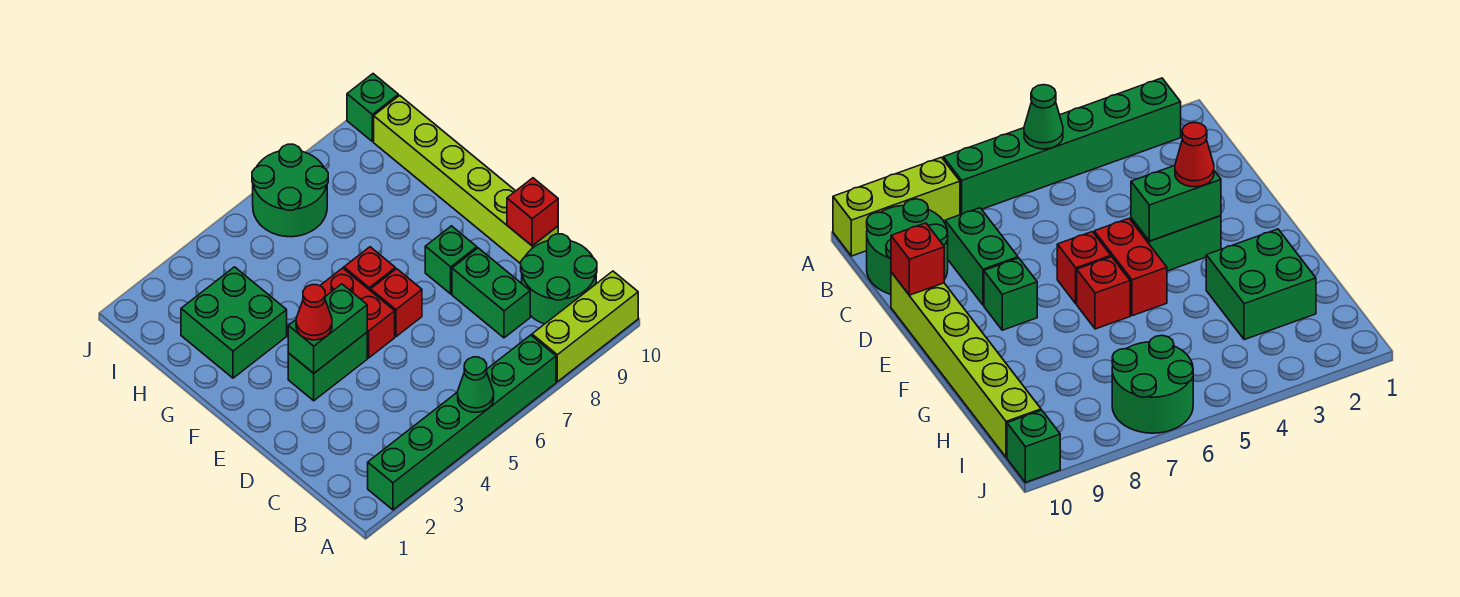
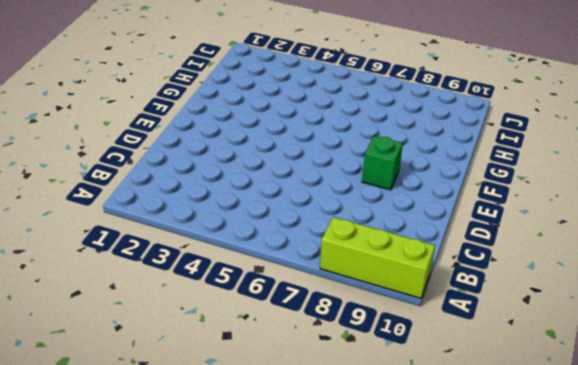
none -> green brick A2:A7 level 1
none -> green round brick B9:C10 level 1
none -> green brick C8:D8 level 1

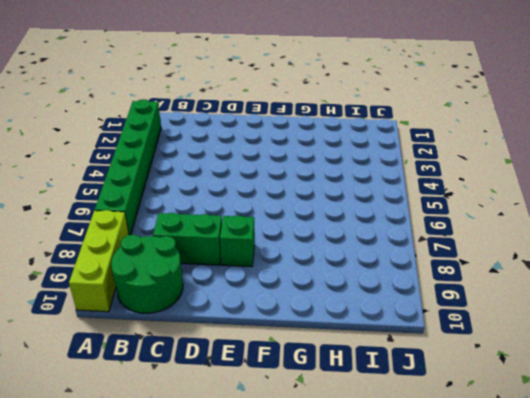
none -> lime brick D10:I10 level 1
none -> green brick E3:E4 level 1
none -> red brick E5:F5 level 1

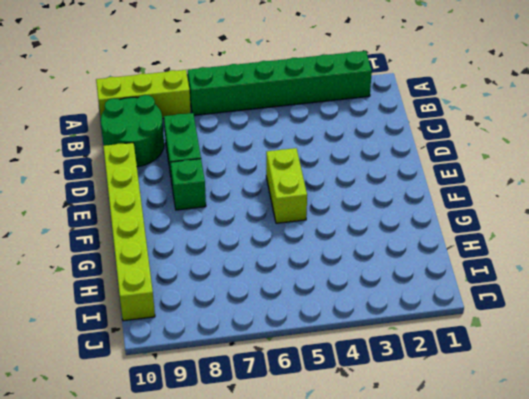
lime brick E5:F5 level 1 -> red brick E5:F5 level 1
none -> green brick E3:E4 level 1
none -> red brick E6 level 1
none -> red brick F6 level 1

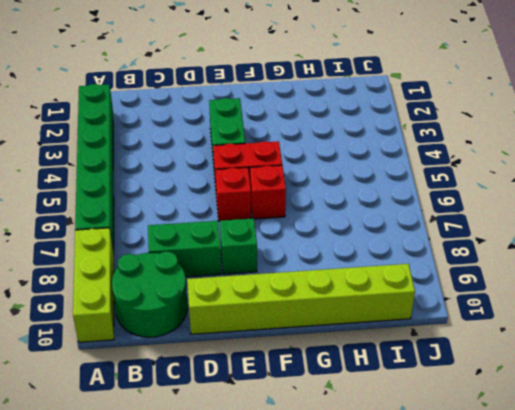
none -> green brick G2:H3 level 1
none -> green round brick I6:J7 level 1
none -> green brick J10 level 1

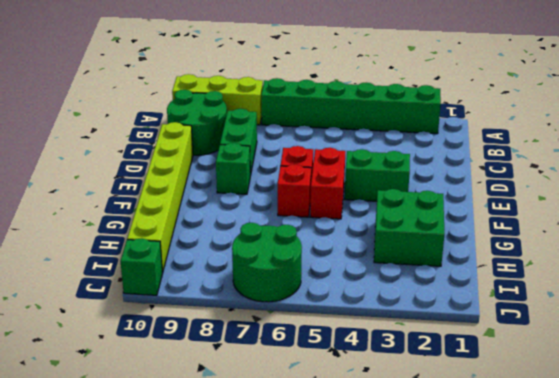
none -> green cone A5 level 2
none -> red brick D10 level 2
none -> green brick E3:E4 level 2

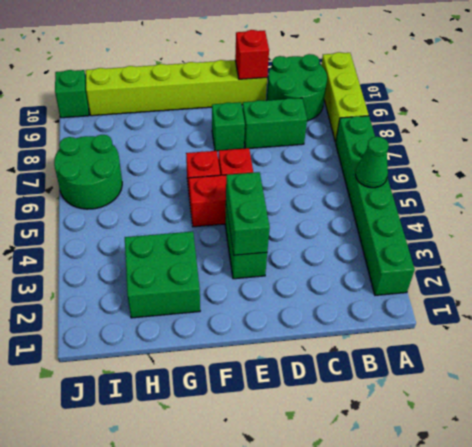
none -> red cone E3 level 3

